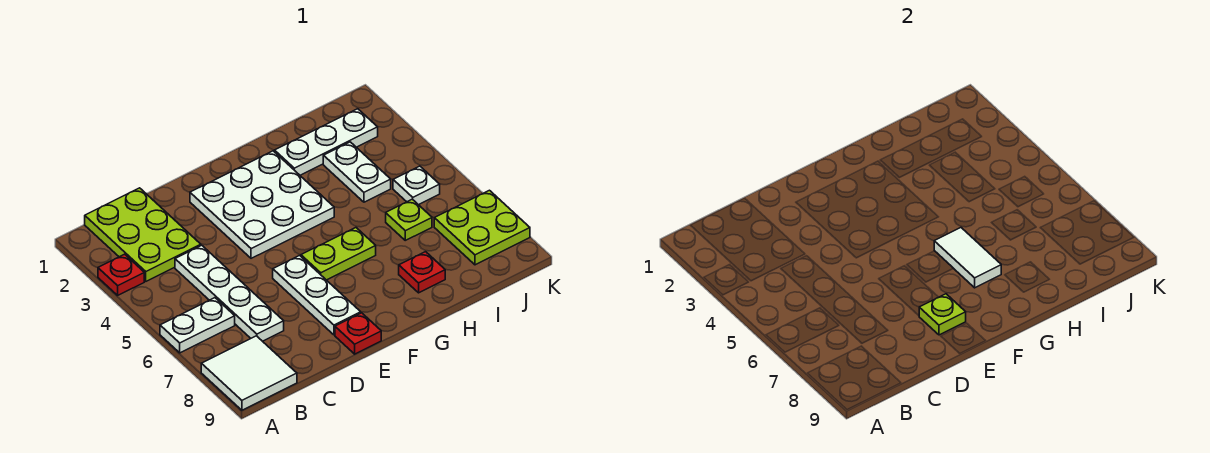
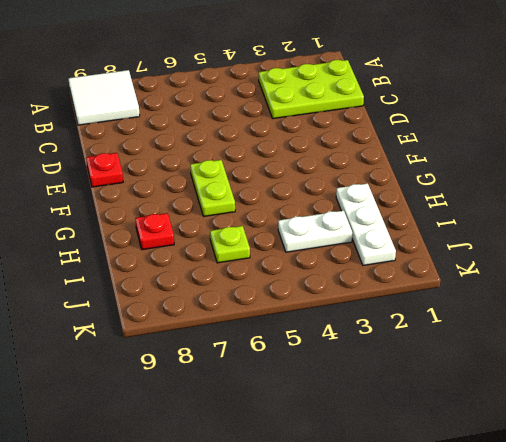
none -> red plate A3 level 1
none -> white plate A6:B6 level 1
none -> white plate C4:C7 level 1

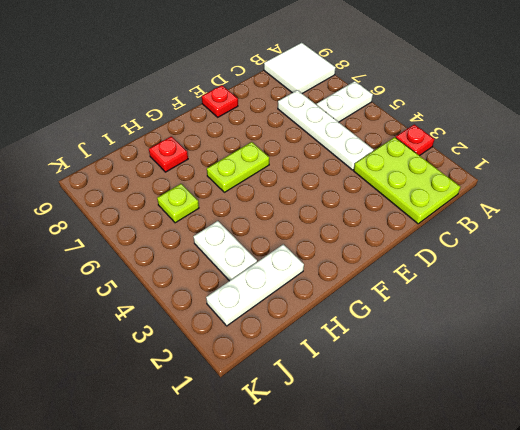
none -> white plate E2:G4 level 1
none -> white plate E6:E8 level 1
none -> white plate J5 level 1

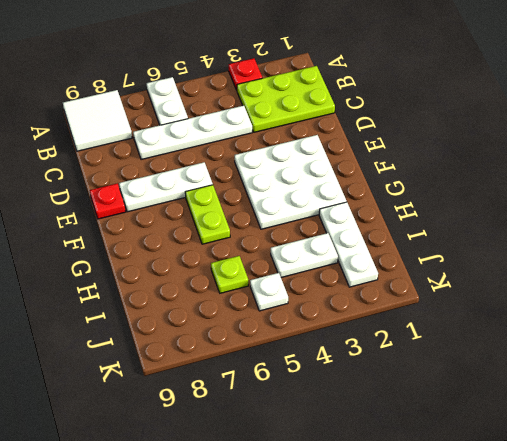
none -> red plate H8 level 1
none -> lime plate J7:K8 level 1
none -> lime plate E8 level 2

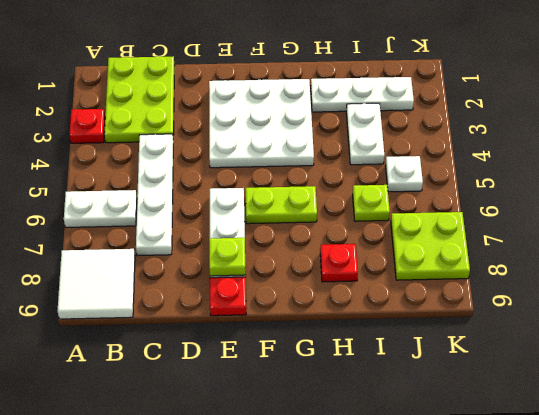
none -> white tile G6:G7 level 2

